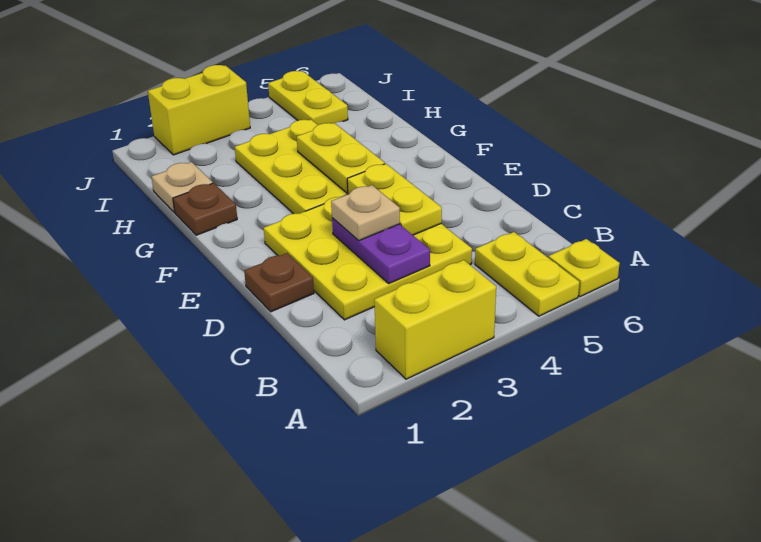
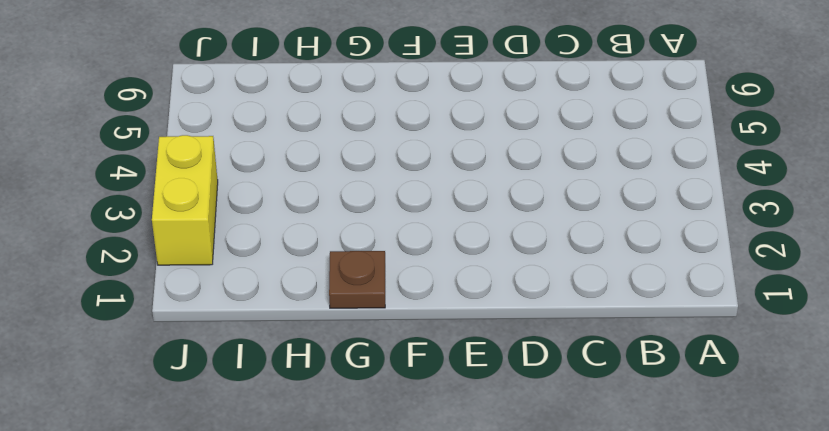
none -> yellow brick A2:A3 level 1
none -> yellow plate A5:B5 level 1
none -> yellow plate A6 level 1

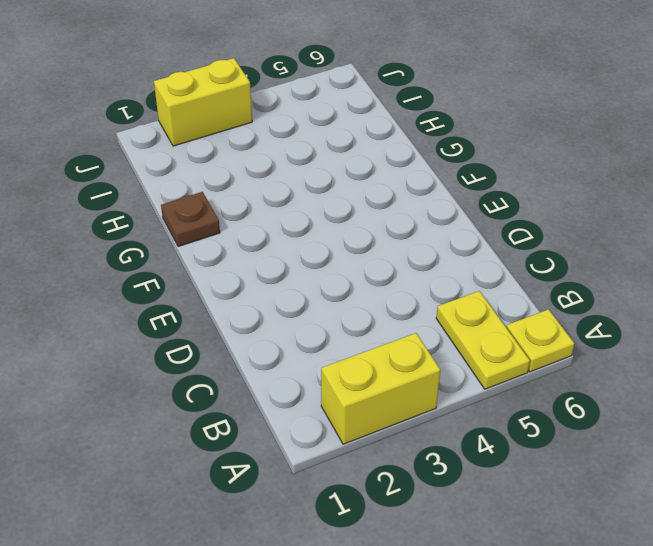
none -> yellow plate C2:E4 level 1
none -> brown plate D1 level 1
none -> yellow plate F3:H4 level 1

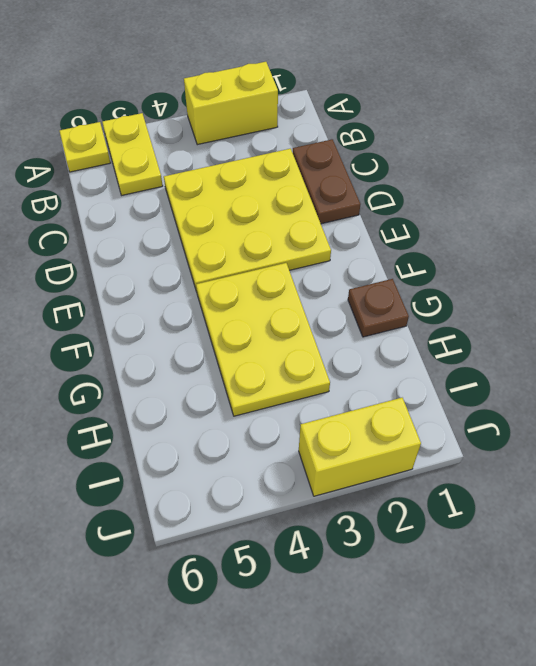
brown plate C1:D1 level 1 -> brown plate D1 level 1
none -> tan plate H1 level 1
none -> yellow plate I5:J5 level 1
none -> purple plate C3:D3 level 2

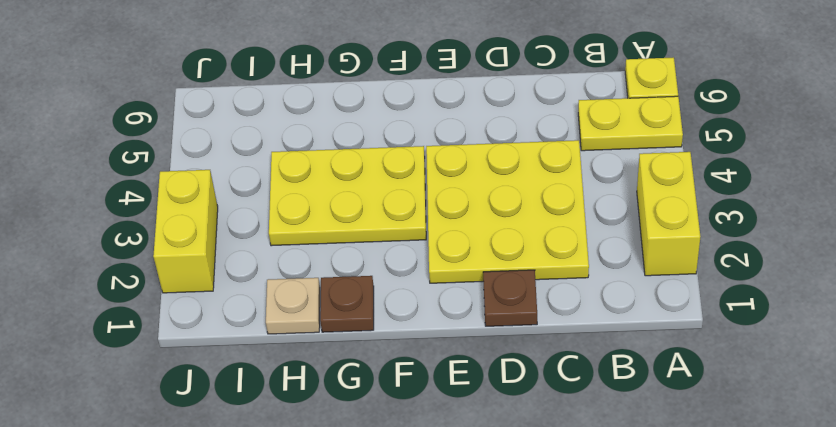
none -> yellow plate I5:J5 level 1
none -> purple plate C3:D3 level 2
none -> yellow plate D4:E4 level 2

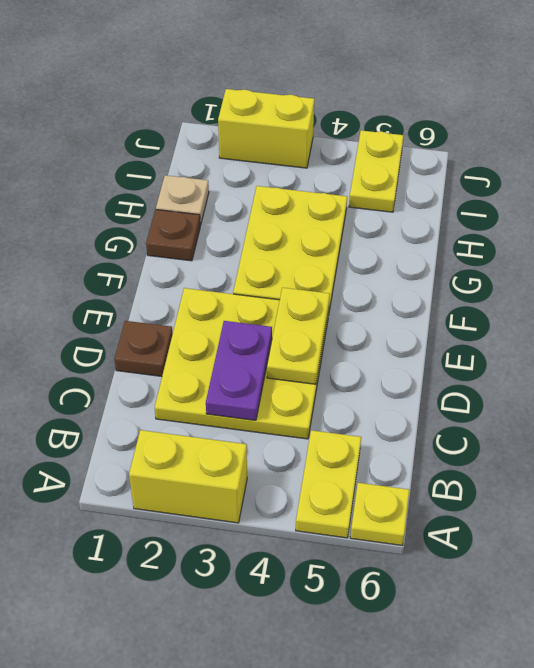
none -> yellow plate F4:G4 level 2
none -> tan plate D3 level 3

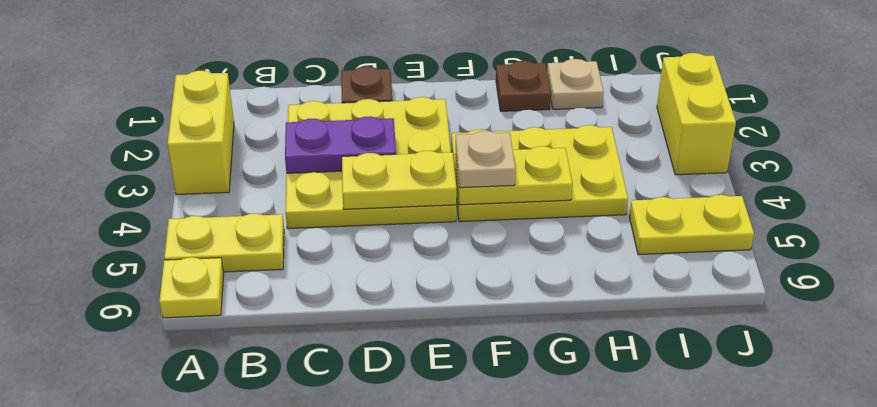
tan plate F4 level 3 -> tan plate D3 level 3

